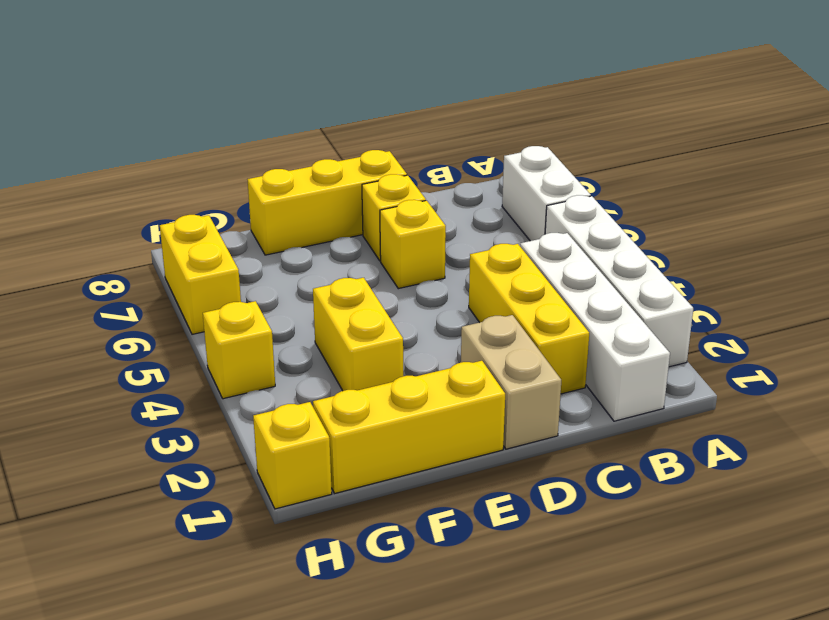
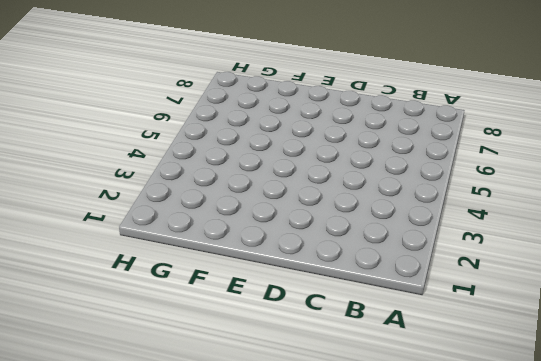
none -> white brick A2:A5 level 1
none -> white brick A6:A7 level 1
none -> white brick B1:B4 level 1

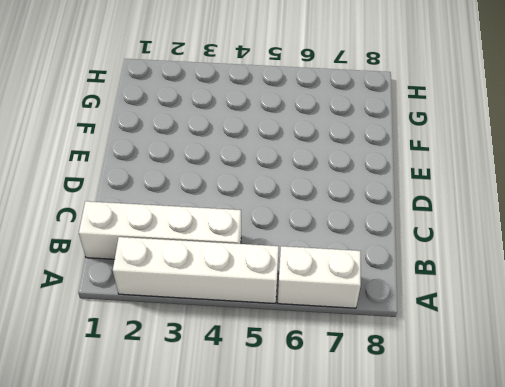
none -> yellow brick C2:C4 level 1
none -> tan brick D1:D2 level 1
none -> yellow brick D6 level 1

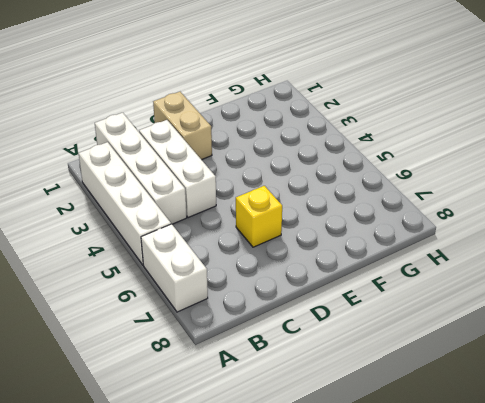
white brick C2:C4 level 1 -> yellow brick C2:C4 level 1
none -> yellow brick D7 level 1
none -> yellow brick D8:F8 level 1
none -> yellow brick E1:G1 level 1

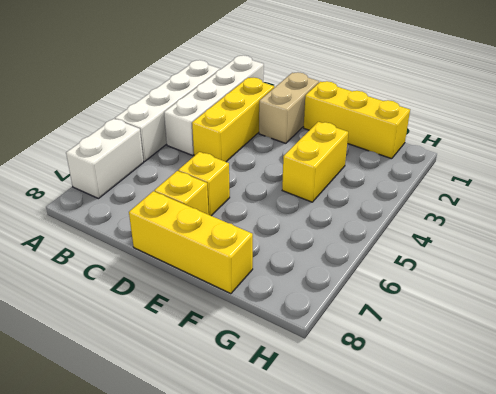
none -> yellow brick H1 level 1
none -> yellow brick H4 level 1
none -> yellow brick H6:H7 level 1

